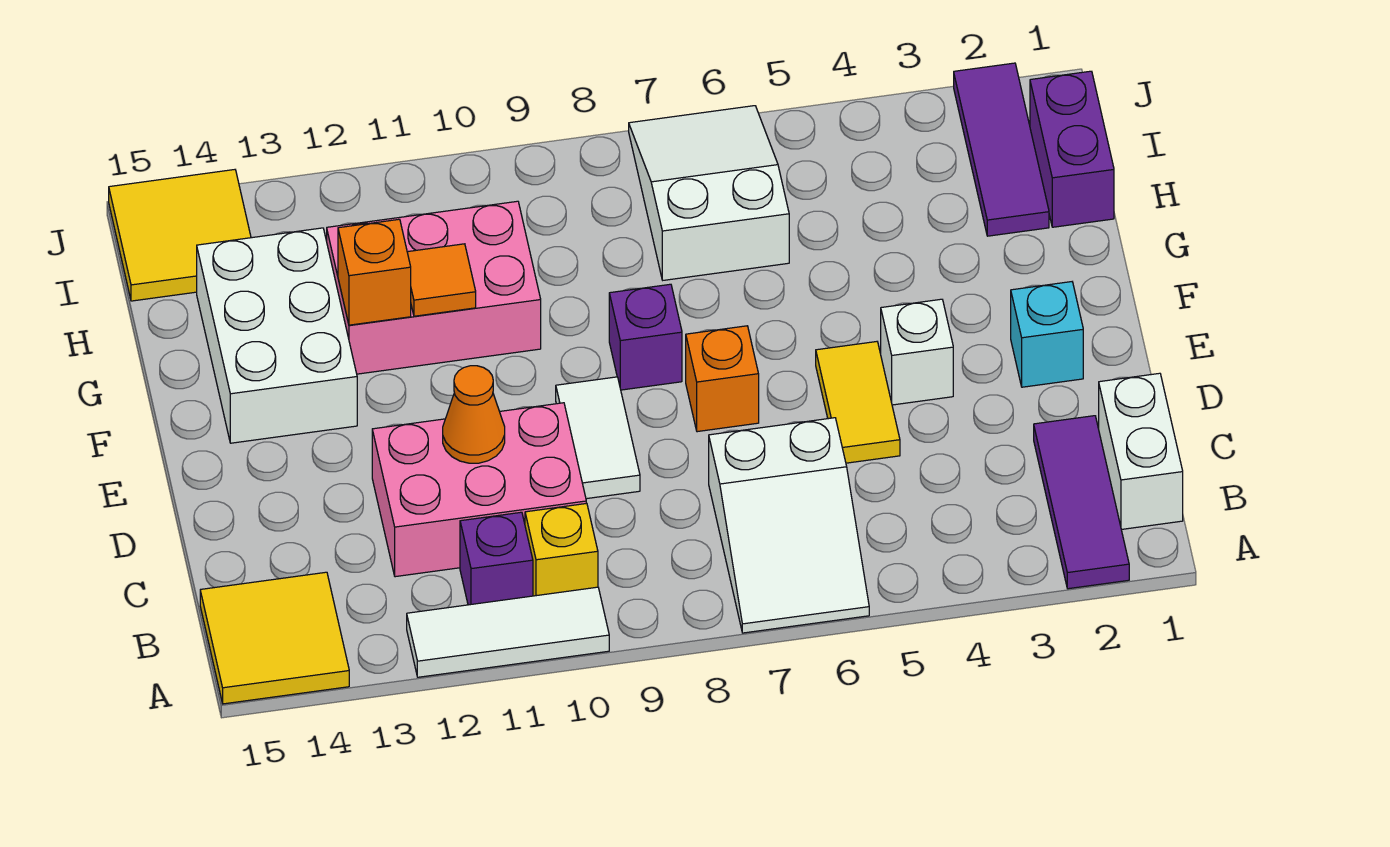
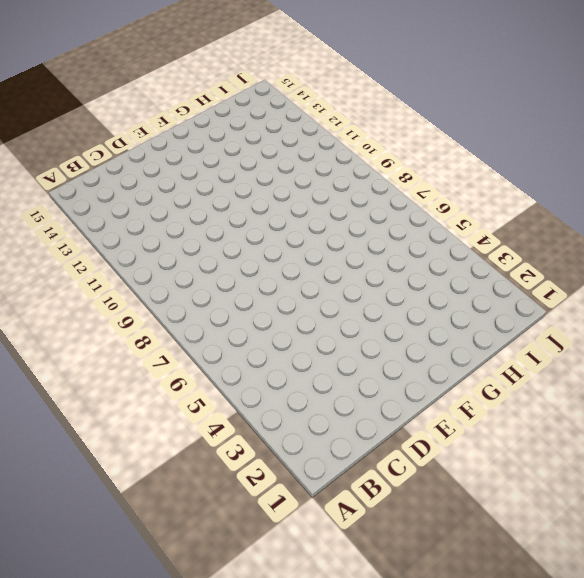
none -> purple tile A2:C2 level 1
none -> white slope A6:C7 level 1 top C
none -> white tile A10:A12 level 1

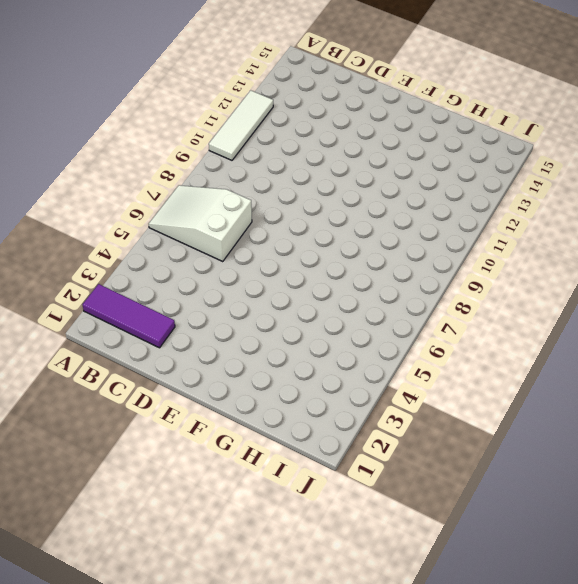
none -> yellow tile A14:B15 level 1
none -> white brick B1:C1 level 1
none -> yellow brick B10 level 1

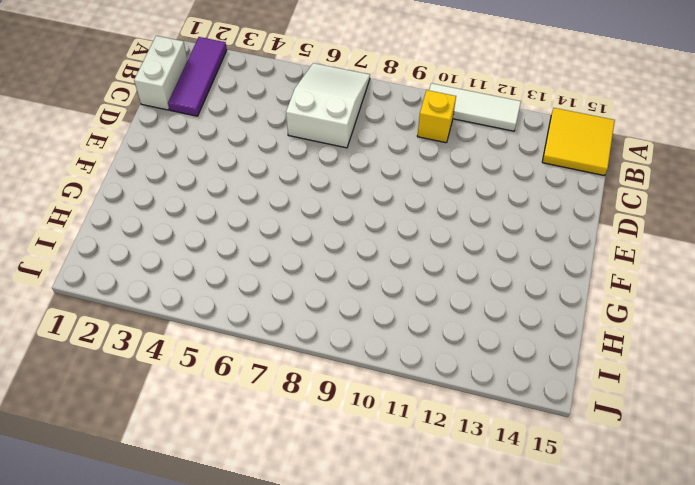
none -> purple brick B11 level 1
none -> pink brick C10:D12 level 1
none -> yellow tile D5:E5 level 1

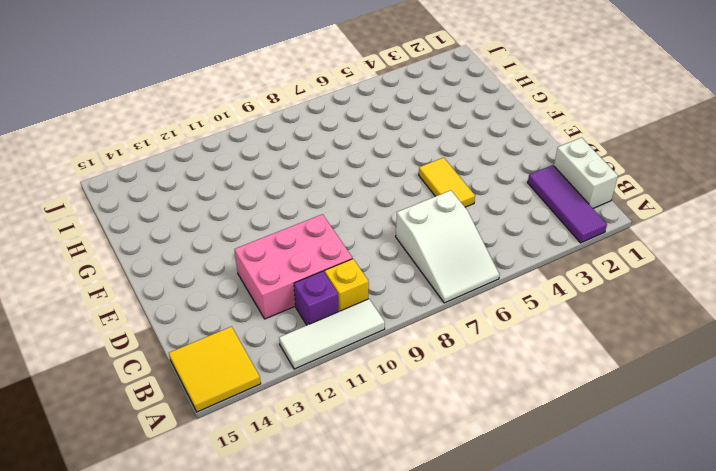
none -> white tile D9:E9 level 1
none -> cyan brick E2 level 1
none -> white brick E4 level 1

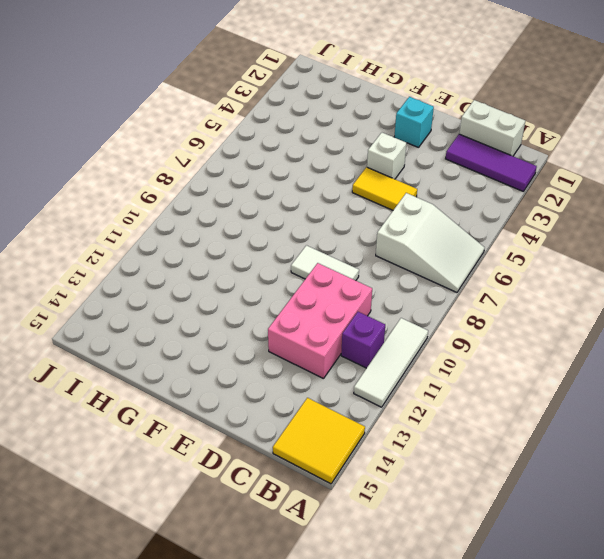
none -> yellow brick B10 level 1
none -> orange brick E7 level 1
none -> purple brick F8 level 1

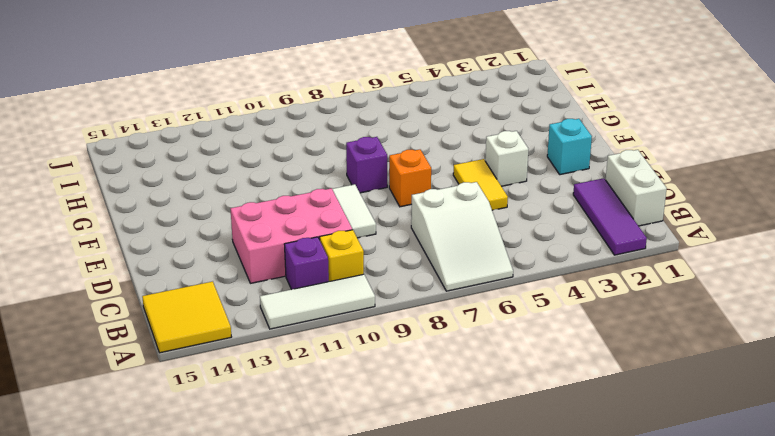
none -> white brick F13:H14 level 1
none -> pink brick G10:H12 level 1
none -> purple brick H1:I1 level 1

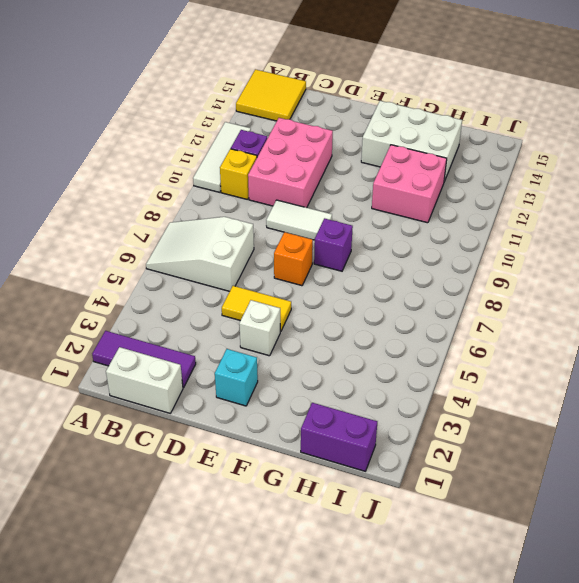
pink brick G11:H12 level 1 -> pink brick G10:H12 level 1
none -> purple tile H2:J2 level 1
none -> white slope H6:J7 level 1 top H
none -> yellow tile I14:J15 level 1

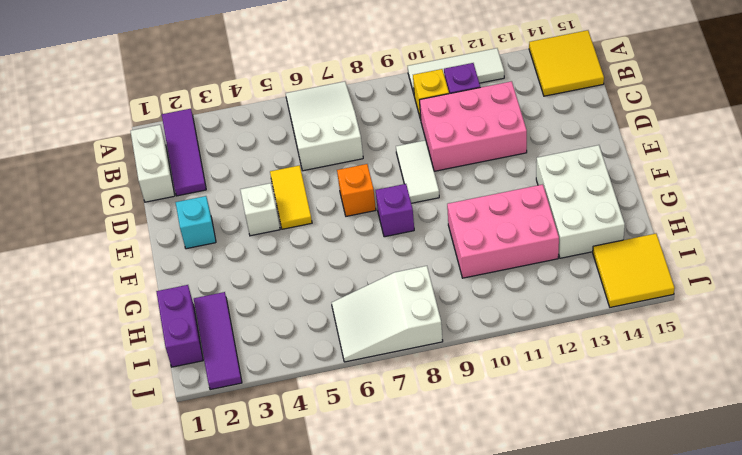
white slope I6:J8 level 1 top 8 -> white slope H6:J7 level 1 top H
none -> orange cone D11 level 2
none -> orange tile G11 level 2
none -> orange brick G12 level 2

